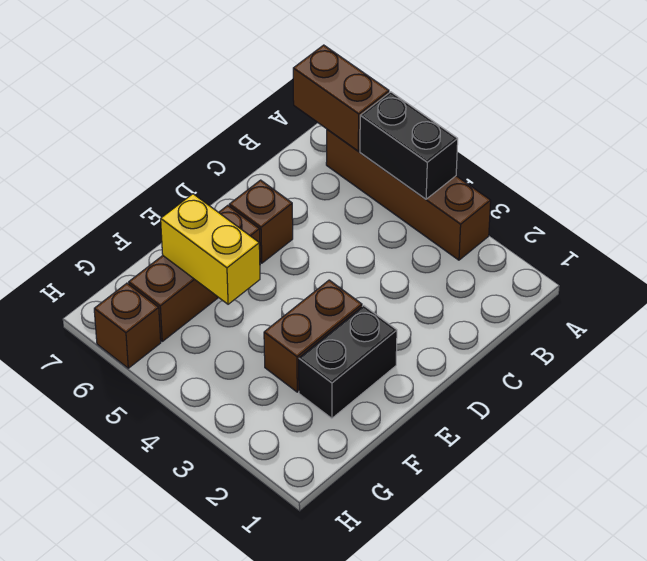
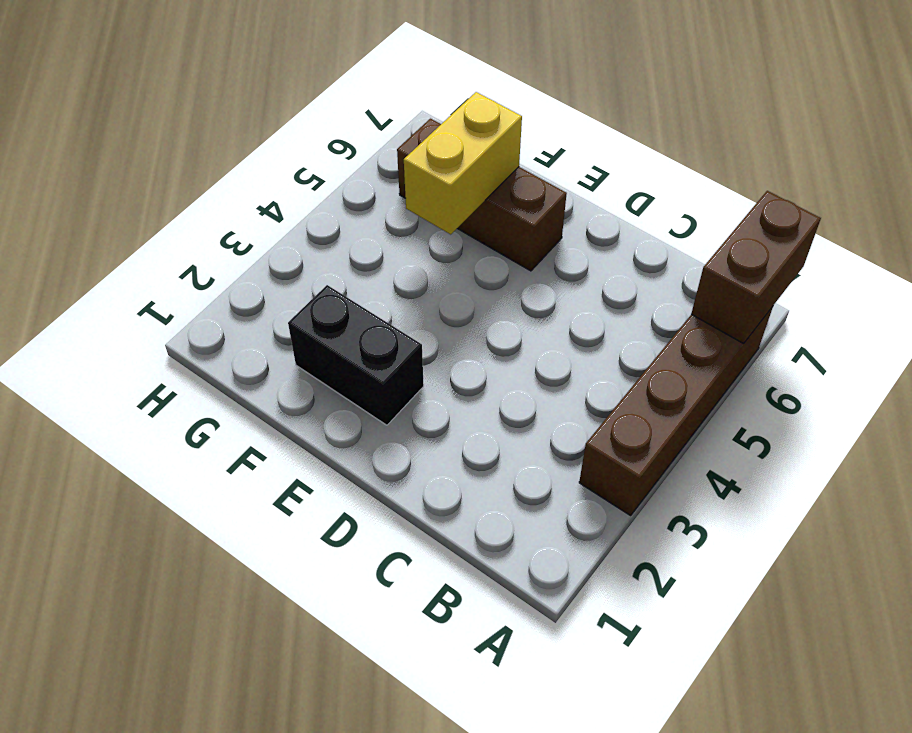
none -> brown brick D6 level 1
none -> brown brick E3:F3 level 1

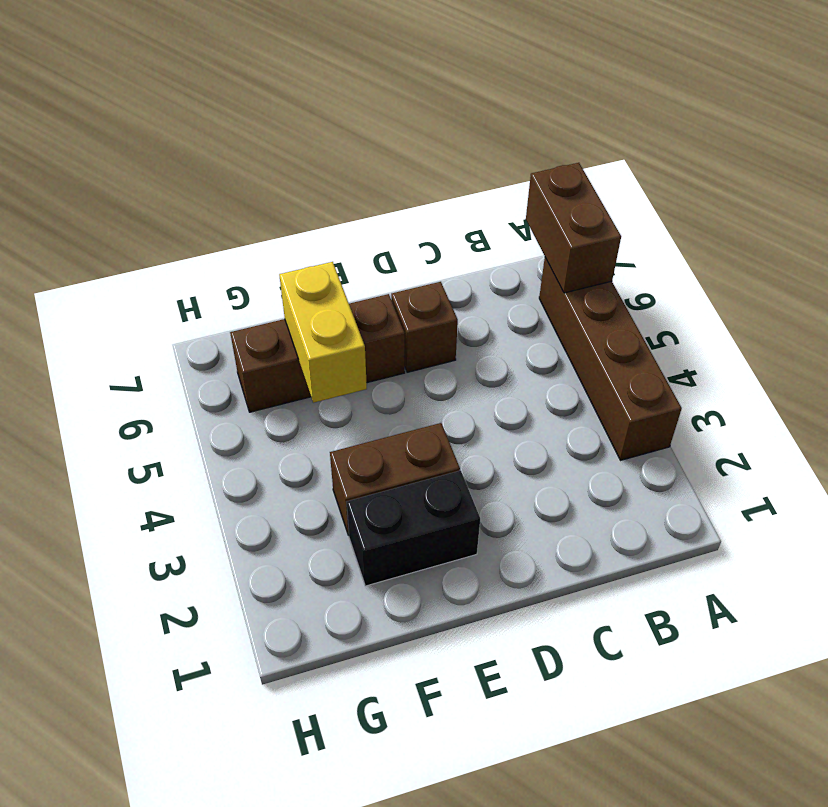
none -> brown brick H6 level 1
none -> black brick A4:A5 level 2

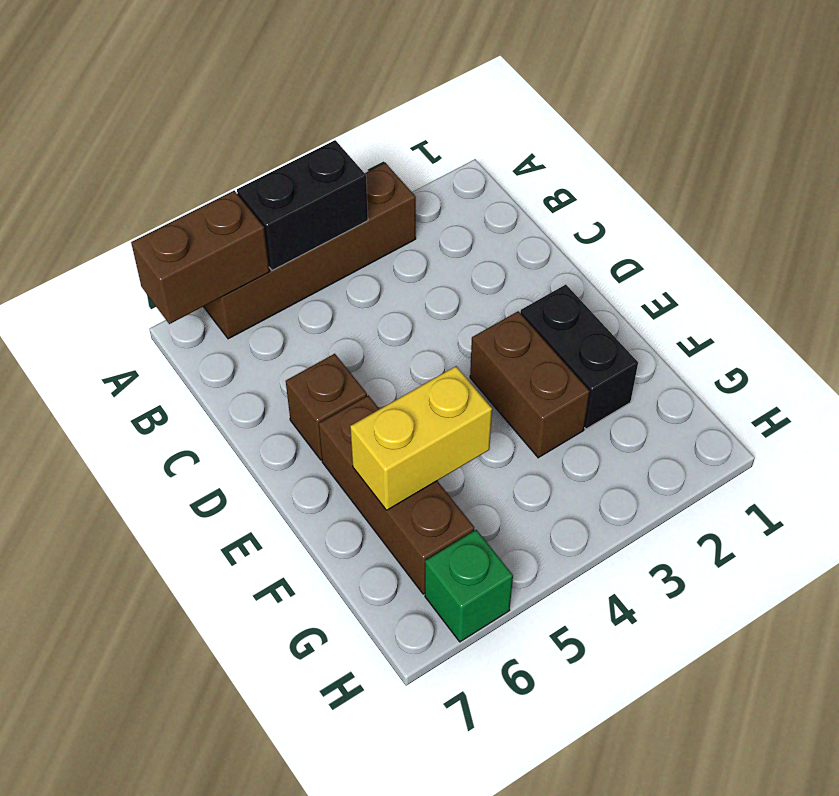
green brick H6 level 1 -> brown brick H6 level 1

